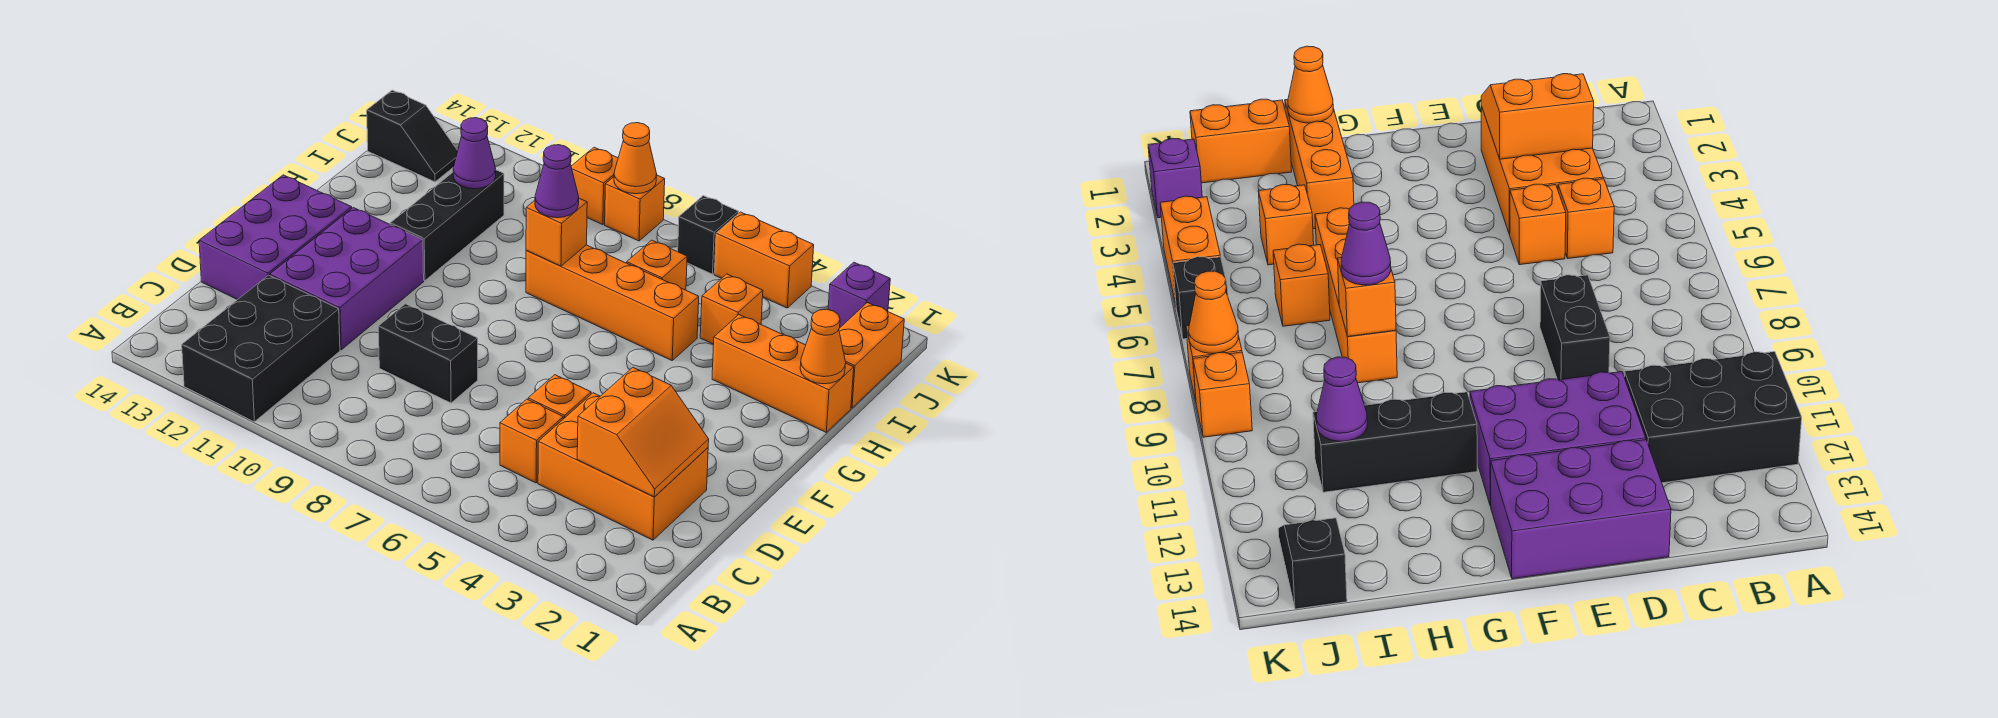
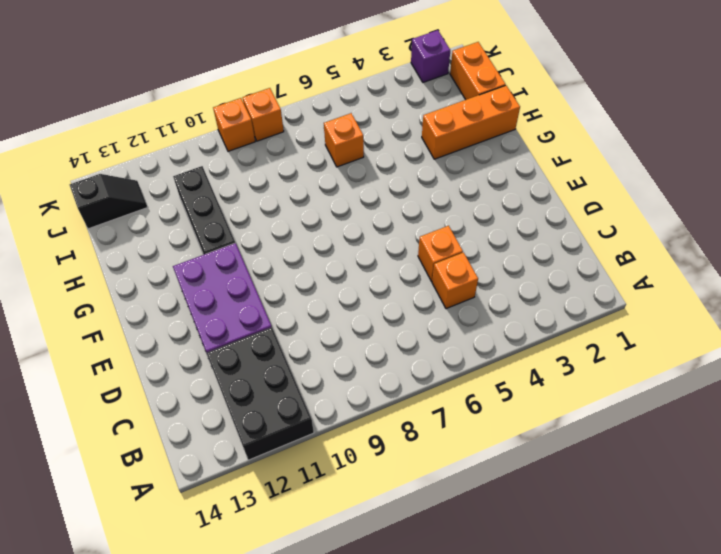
none -> orange brick C2:D4 level 1
none -> black brick D8:D9 level 1
none -> purple brick D13:F14 level 1

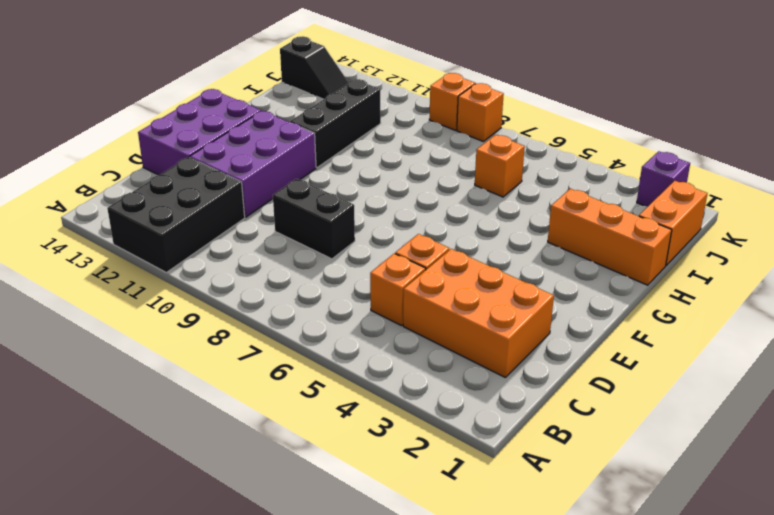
none -> orange brick H5:H8 level 1
none -> orange brick I4 level 1
none -> orange brick K4:K5 level 1

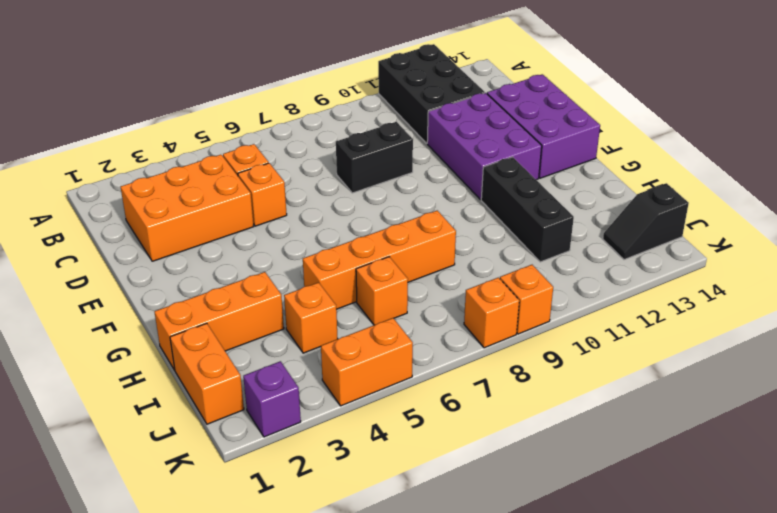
none -> black brick K6 level 1
none -> orange slope C2:D3 level 2 top 3
none -> orange cone H1 level 2

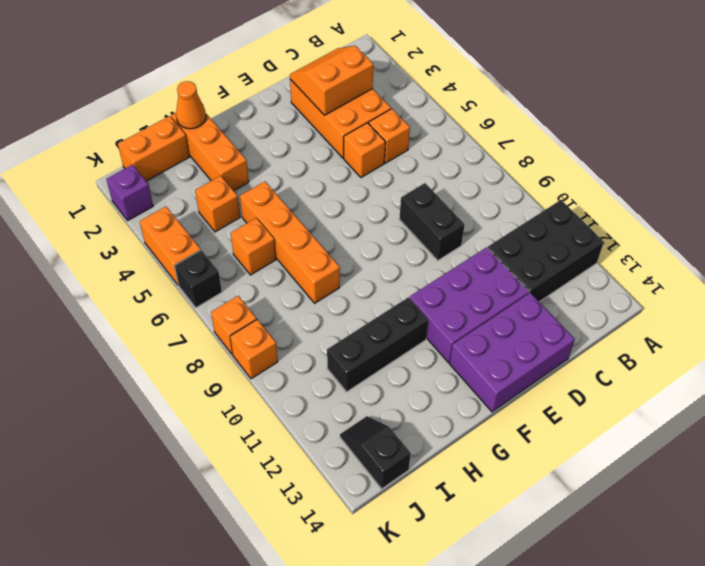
none -> orange brick H8 level 2
none -> purple cone I11 level 2
none -> orange cone K8 level 2

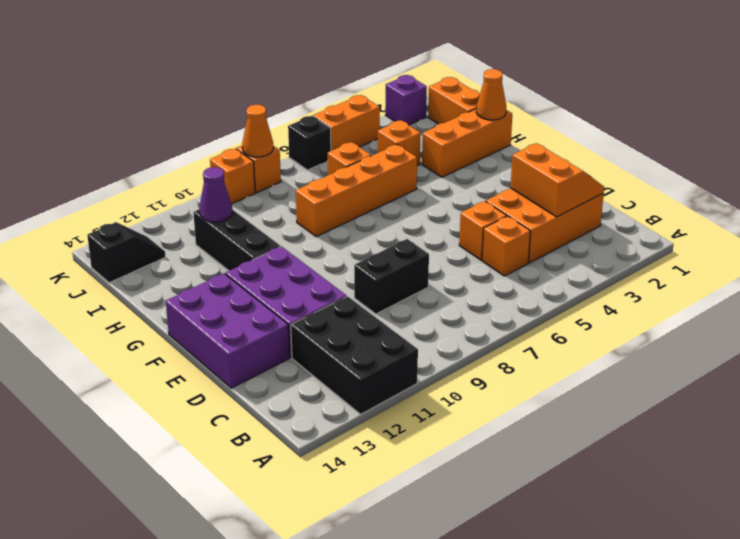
none -> orange brick H8 level 2
none -> purple cone H8 level 3

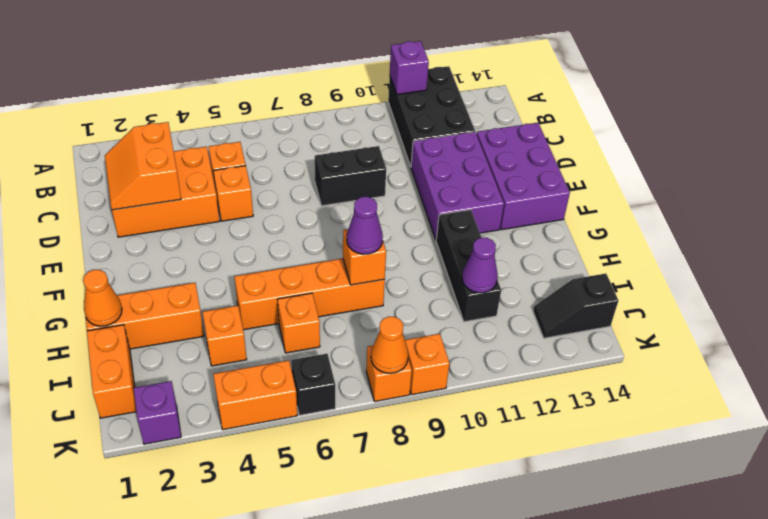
purple brick A11 level 2 -> none

